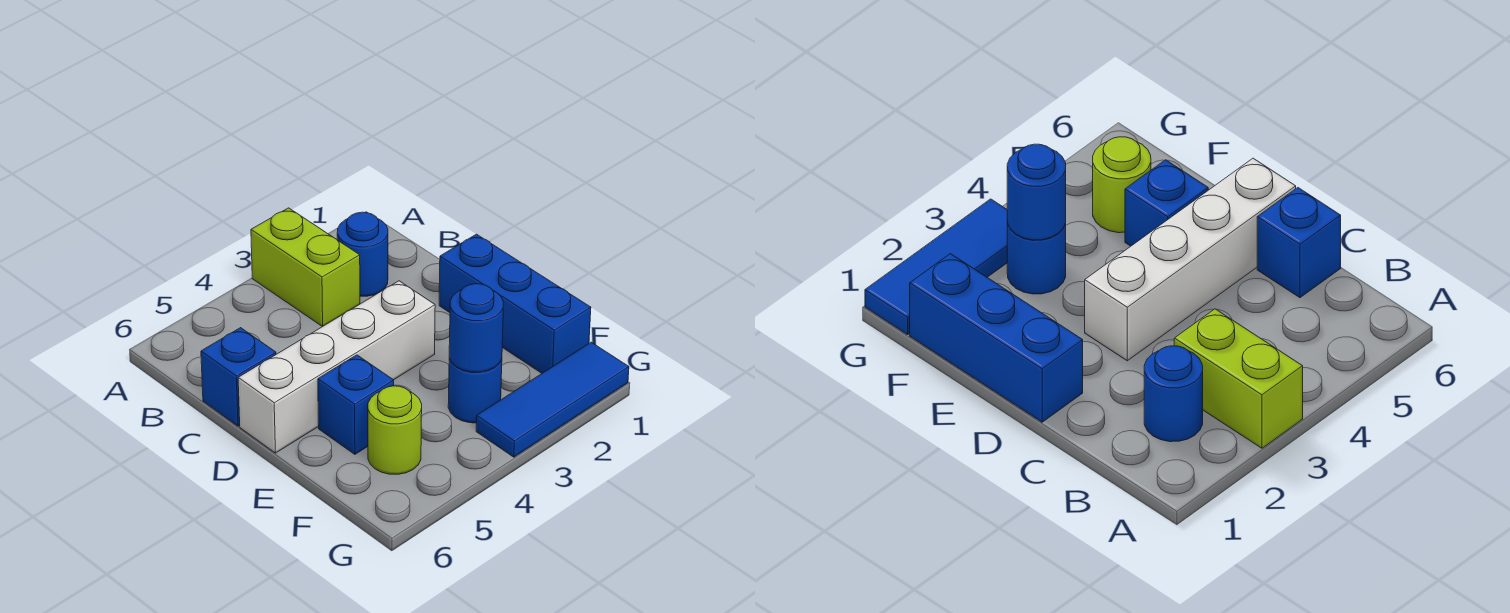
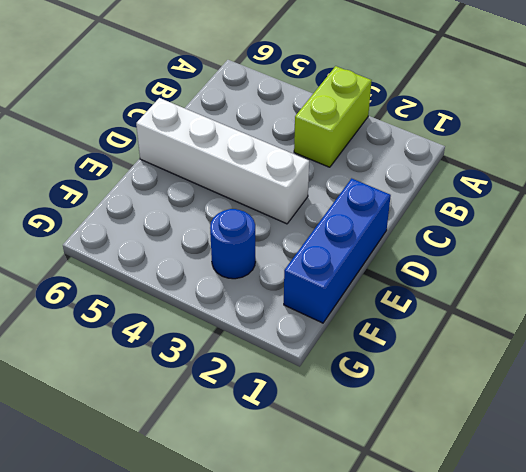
none -> blue round brick B2 level 1
none -> blue brick C6 level 1

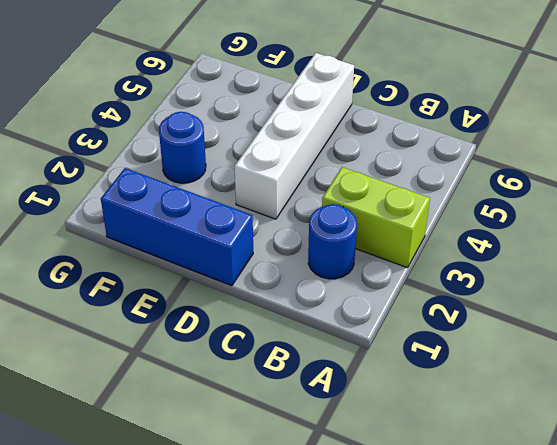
none -> blue brick C6 level 1
none -> blue brick E5 level 1

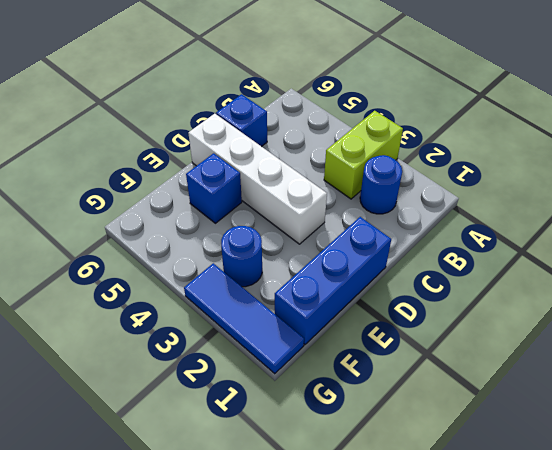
none -> lime round brick F5 level 1
none -> blue round brick F3 level 2

